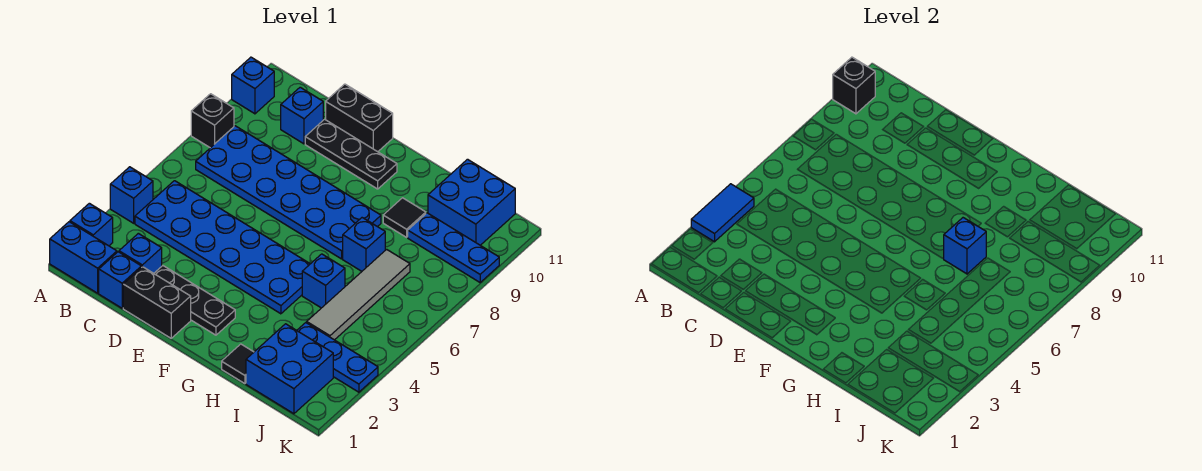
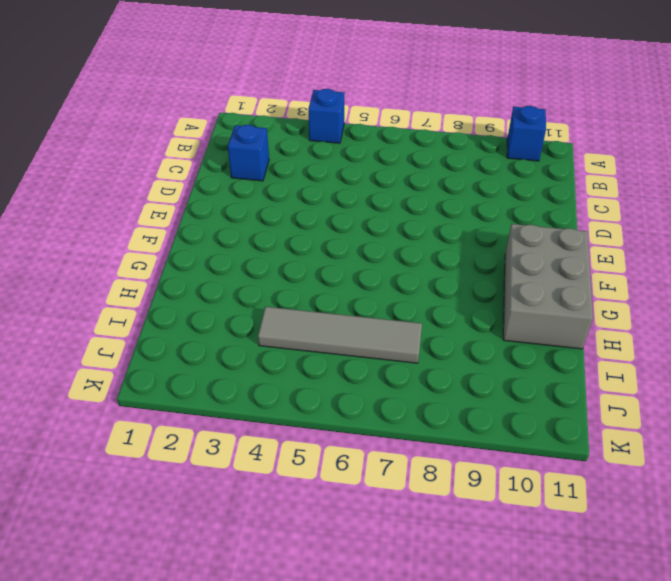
grey brick F10:H11 level 1 -> black plate D10:F10 level 1
none -> blue brick A1:B1 level 1
none -> blue brick A2 level 1
none -> black brick A8 level 1

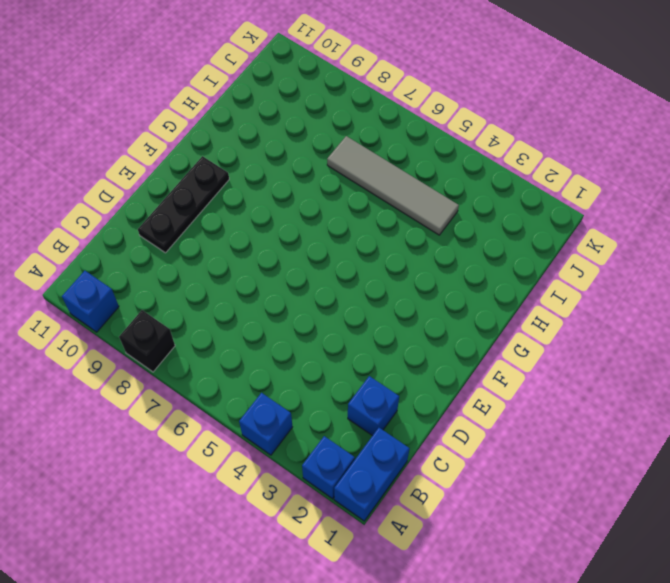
none -> blue plate B4:G5 level 1
none -> blue plate B7:G8 level 1
none -> blue brick C1 level 1

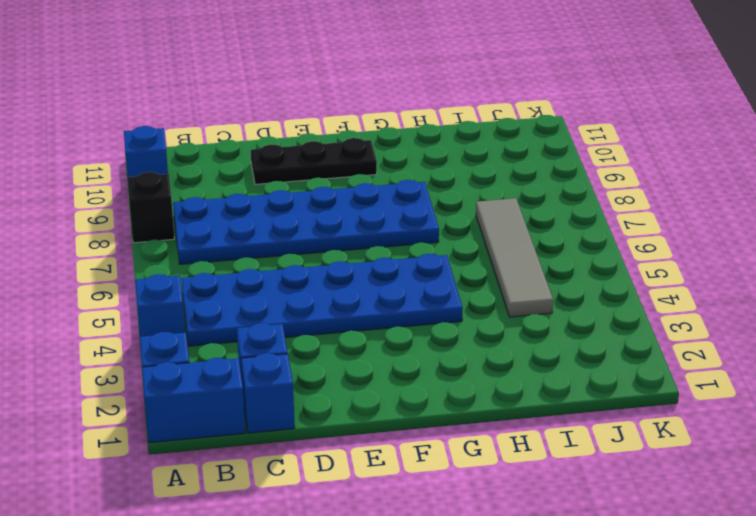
none -> blue brick C10 level 1
none -> black brick D1:E1 level 1
none -> black plate D2:F2 level 1

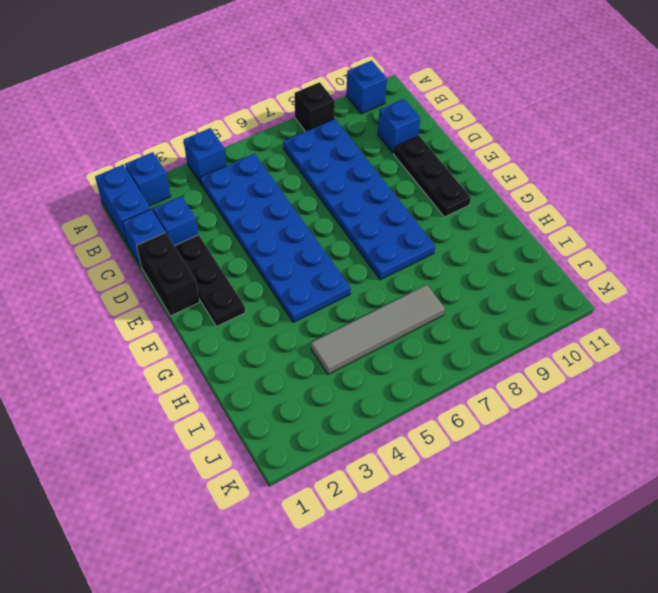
none -> black brick D11:E11 level 1
none -> black tile H1 level 1
none -> blue brick H5 level 1

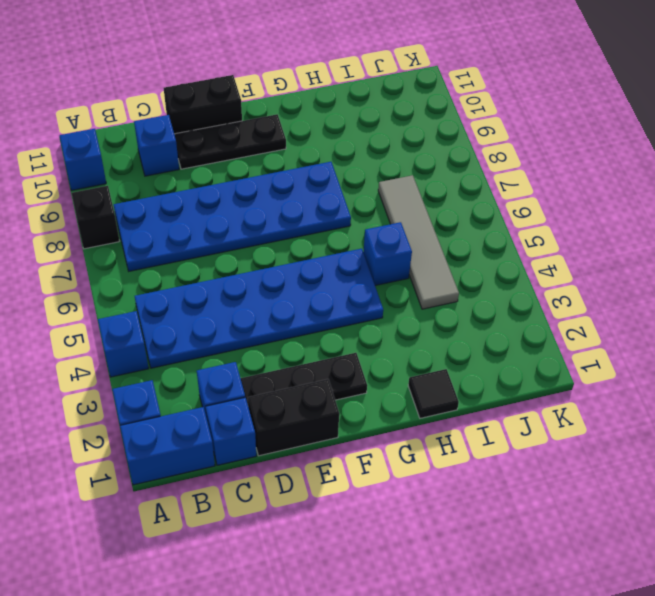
none -> blue brick H7 level 1
none -> black tile H9 level 1
none -> blue brick I1:J2 level 1

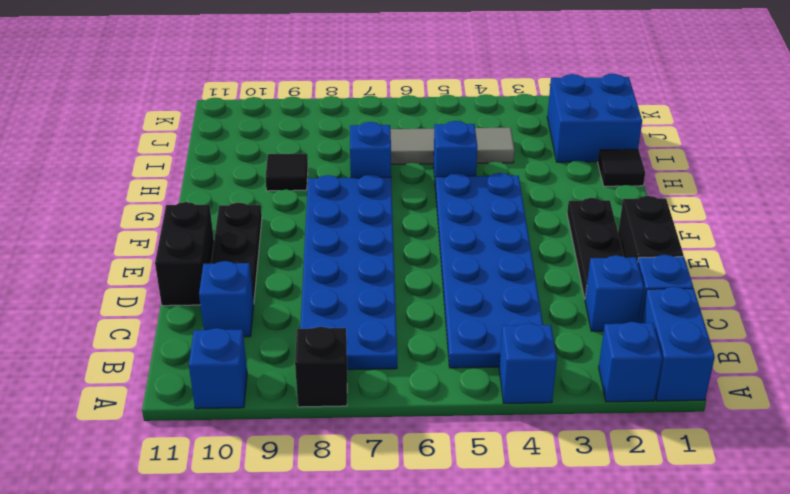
none -> blue plate I3:K3 level 1
none -> blue plate I9:K9 level 1
none -> blue brick I10:J11 level 1

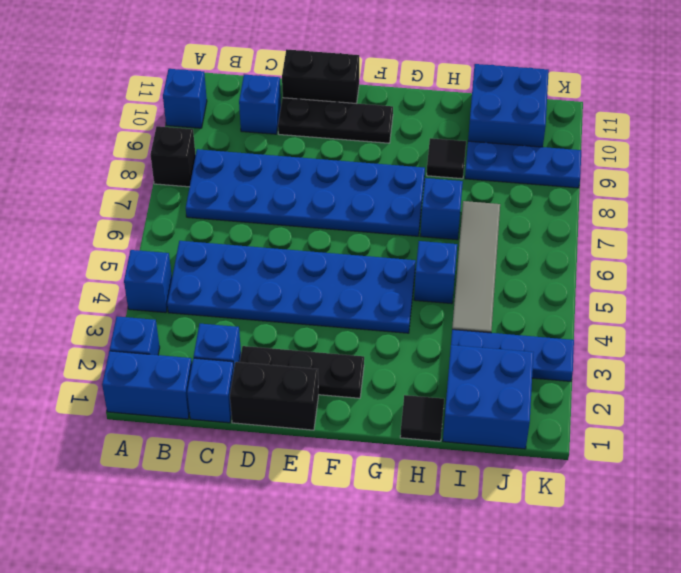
none -> blue tile A3:A4 level 2
none -> black brick A10 level 2
none -> blue brick H7 level 2

